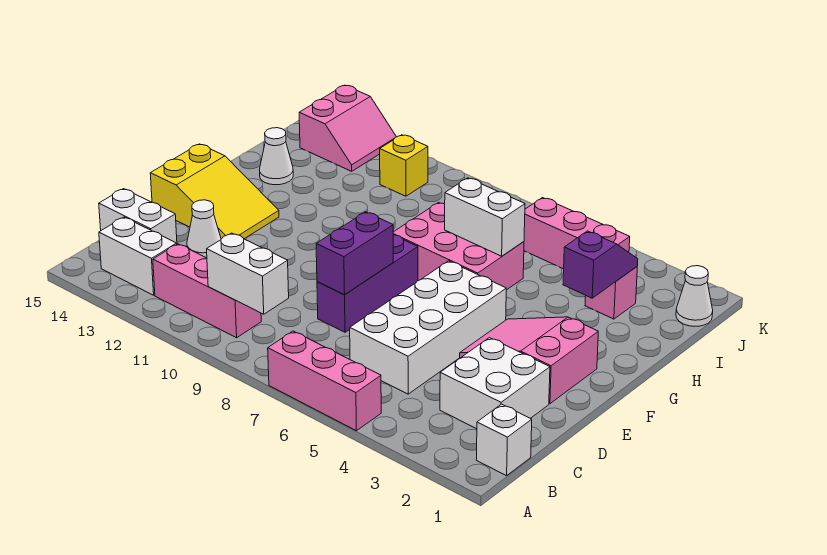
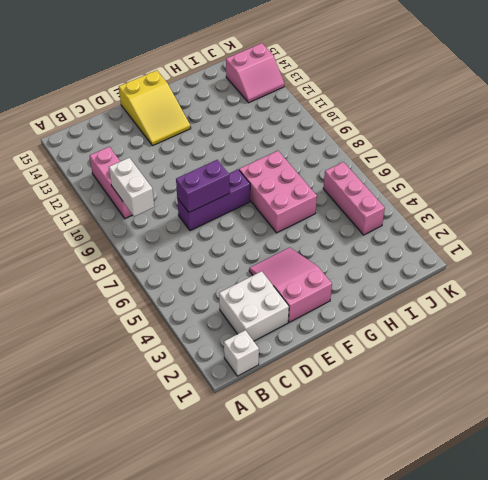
none -> pink brick A5:A7 level 1
none -> white brick B13:B14 level 1
none -> white brick C5:F6 level 1

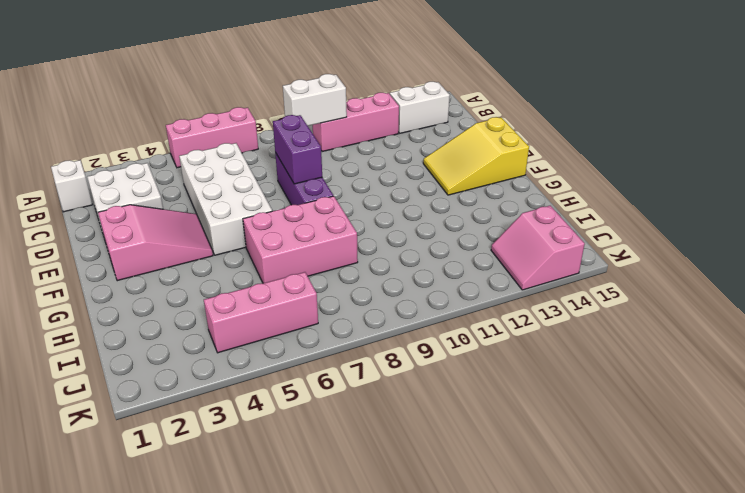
none -> white brick C14:C15 level 1
none -> white cone D13 level 1
none -> white cone H14 level 1

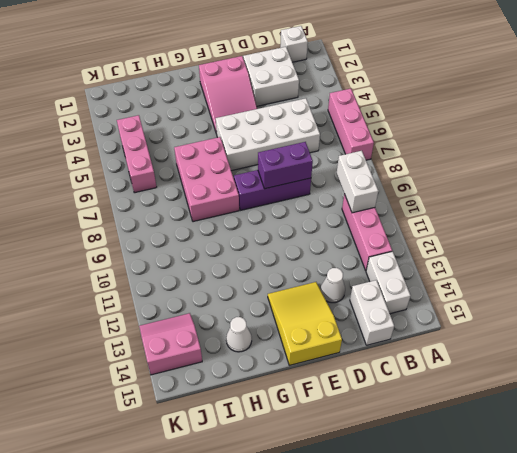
none -> pink brick I3 level 1
none -> white cone J1 level 1
none -> yellow brick J11 level 1

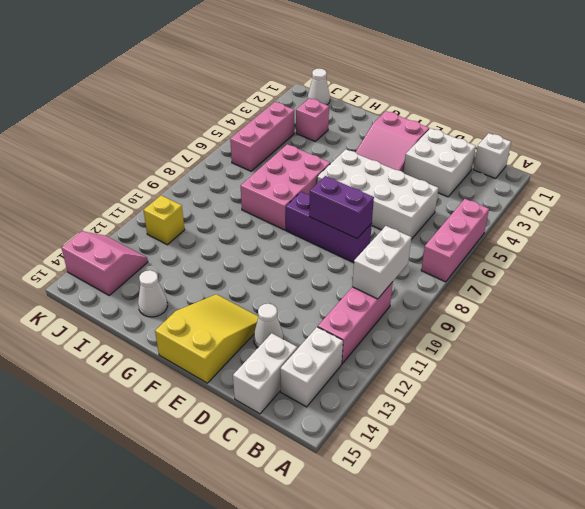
none -> purple slope H3:I3 level 2 top H
none -> white brick H6:H7 level 2

